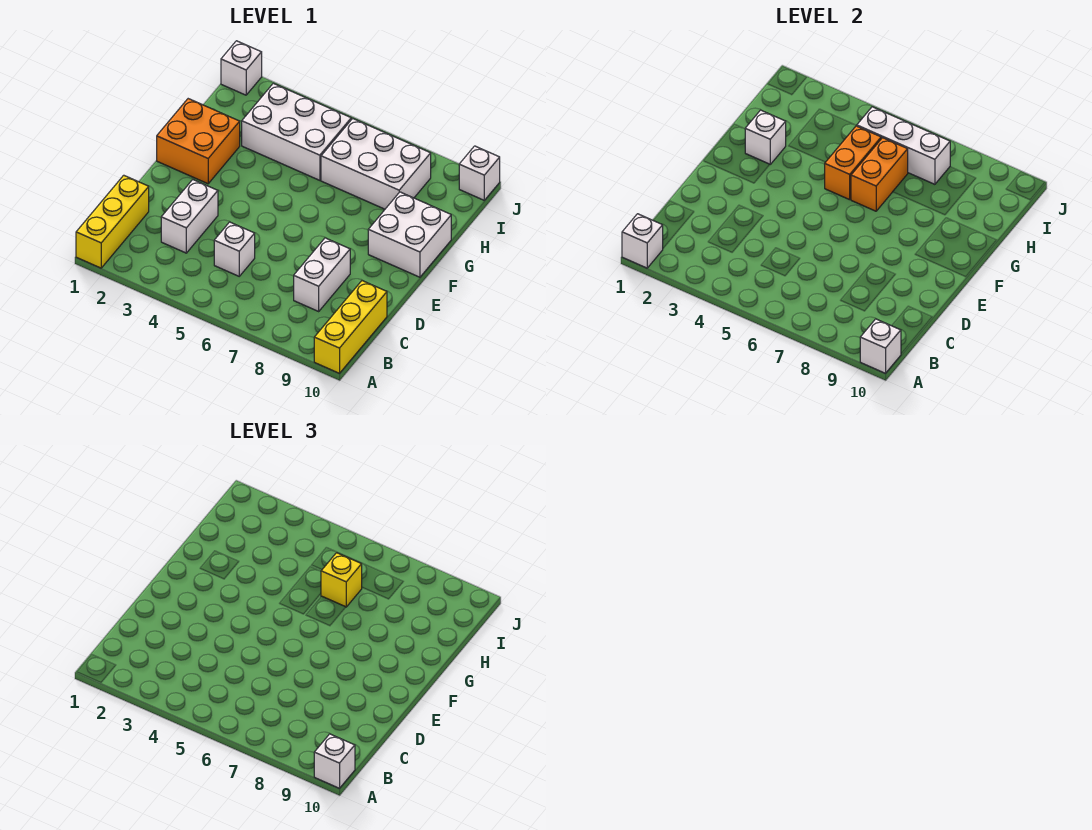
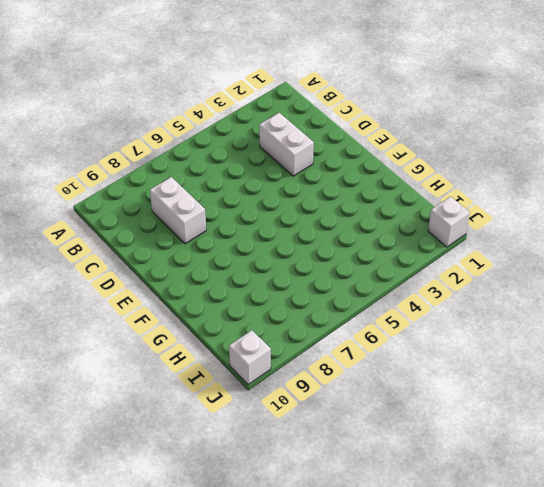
none -> yellow brick A1:C1 level 1
none -> yellow brick A10:C10 level 1
none -> white brick C5 level 1

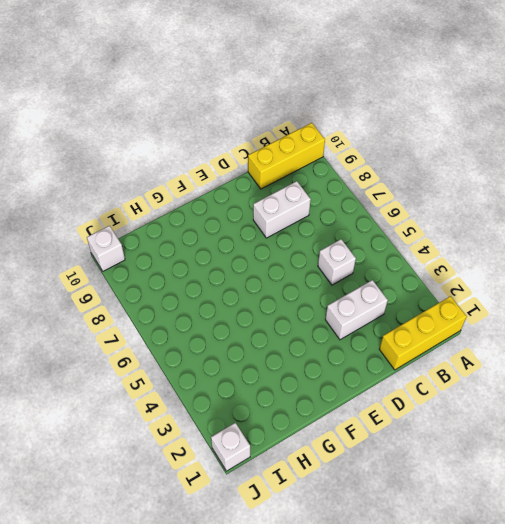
none -> orange brick F1:G2 level 1
none -> white brick F9:G10 level 1
none -> white brick H3:I5 level 1

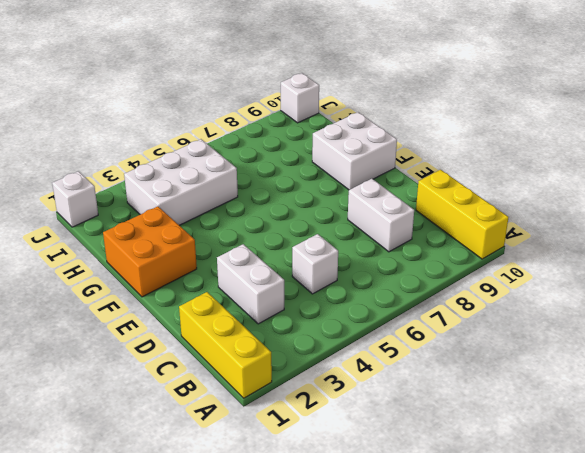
none -> white brick H6:I8 level 1
none -> white brick A1 level 2
none -> white brick A10 level 2

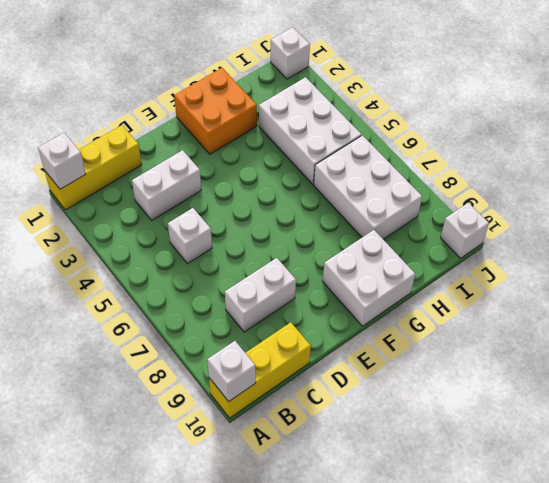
none -> white brick G2 level 2
none -> orange brick G5:H5 level 2
none -> orange brick G6:H6 level 2

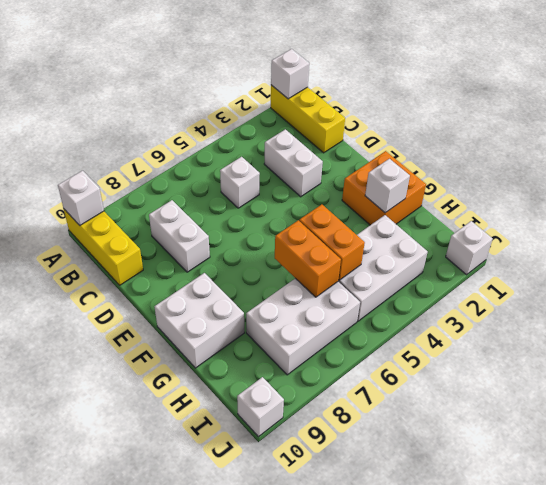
none -> white brick I5:I7 level 2
none -> white brick A10 level 3
none -> yellow brick H6 level 3

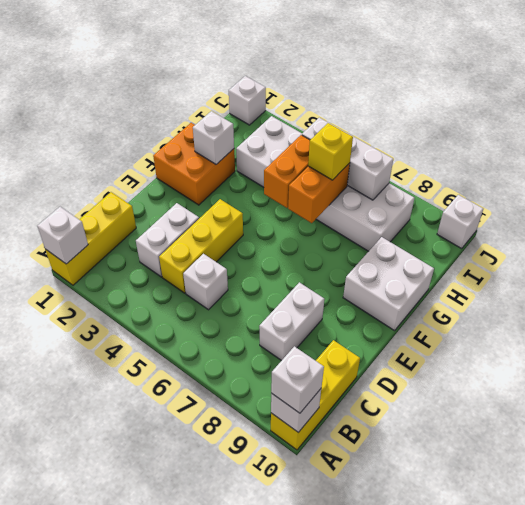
yellow brick C4:E4 level 1 -> none

